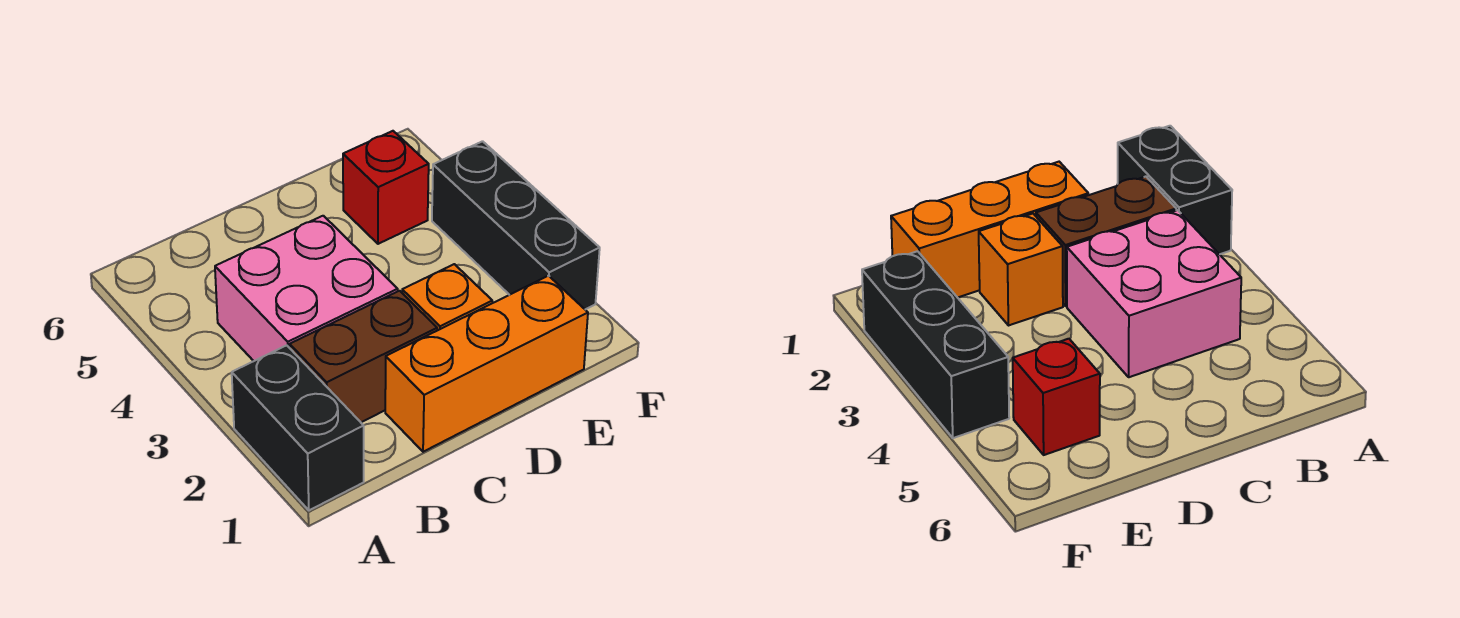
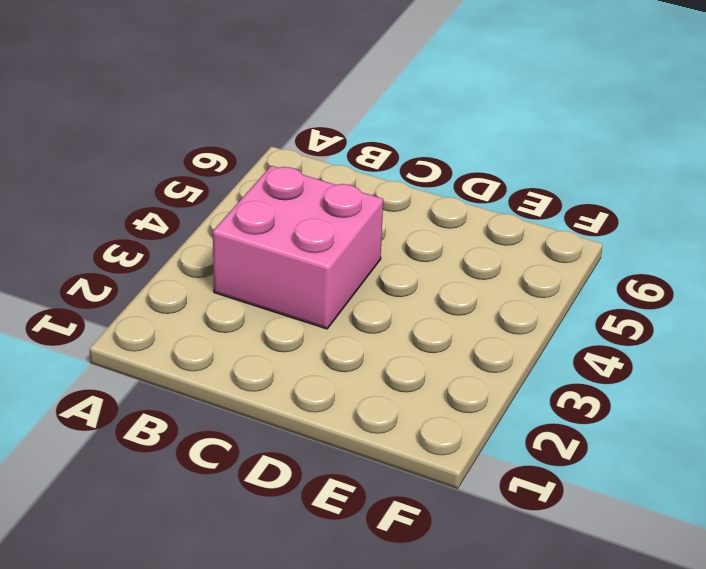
none -> black brick A1:A2 level 1
none -> brown brick B2:C2 level 1

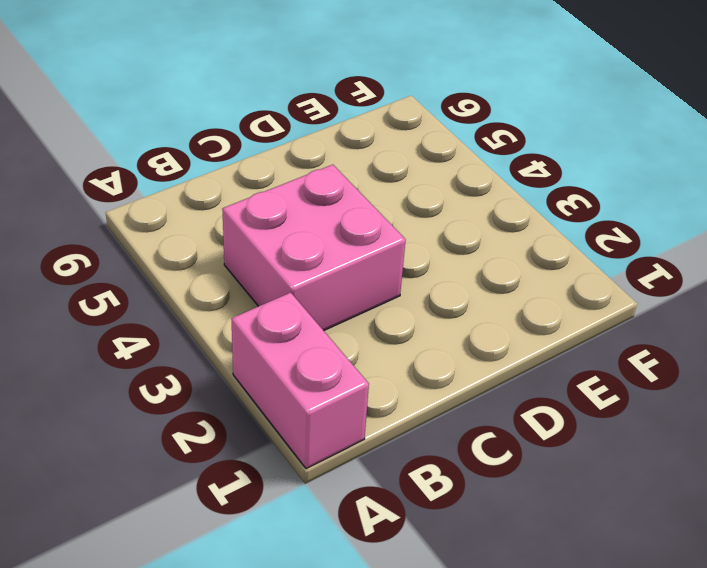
pink brick A1:A2 level 1 -> black brick A1:A2 level 1
none -> brown brick B2:C2 level 1
none -> orange brick C1:E1 level 1

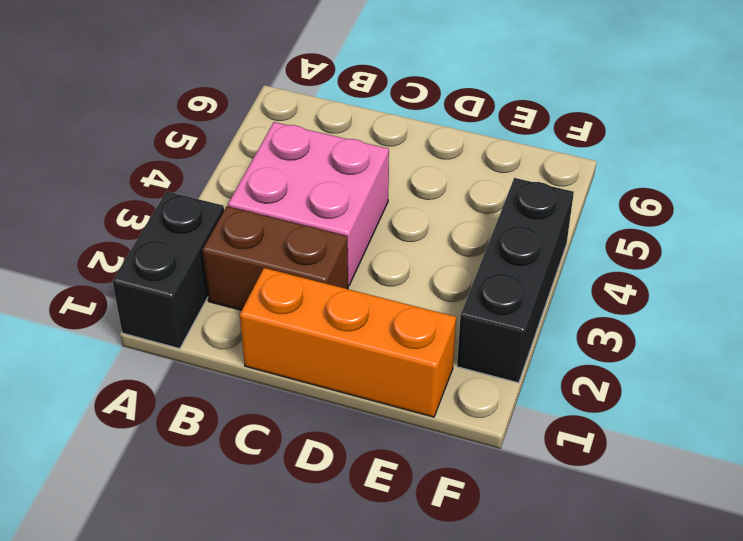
none -> orange brick D2 level 1
none -> red brick E5 level 1

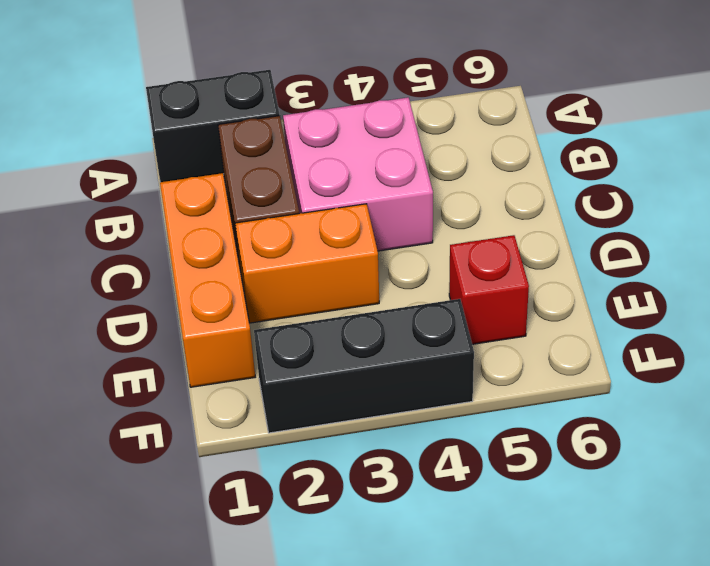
orange brick D2:D3 level 1 -> orange brick D2 level 1

